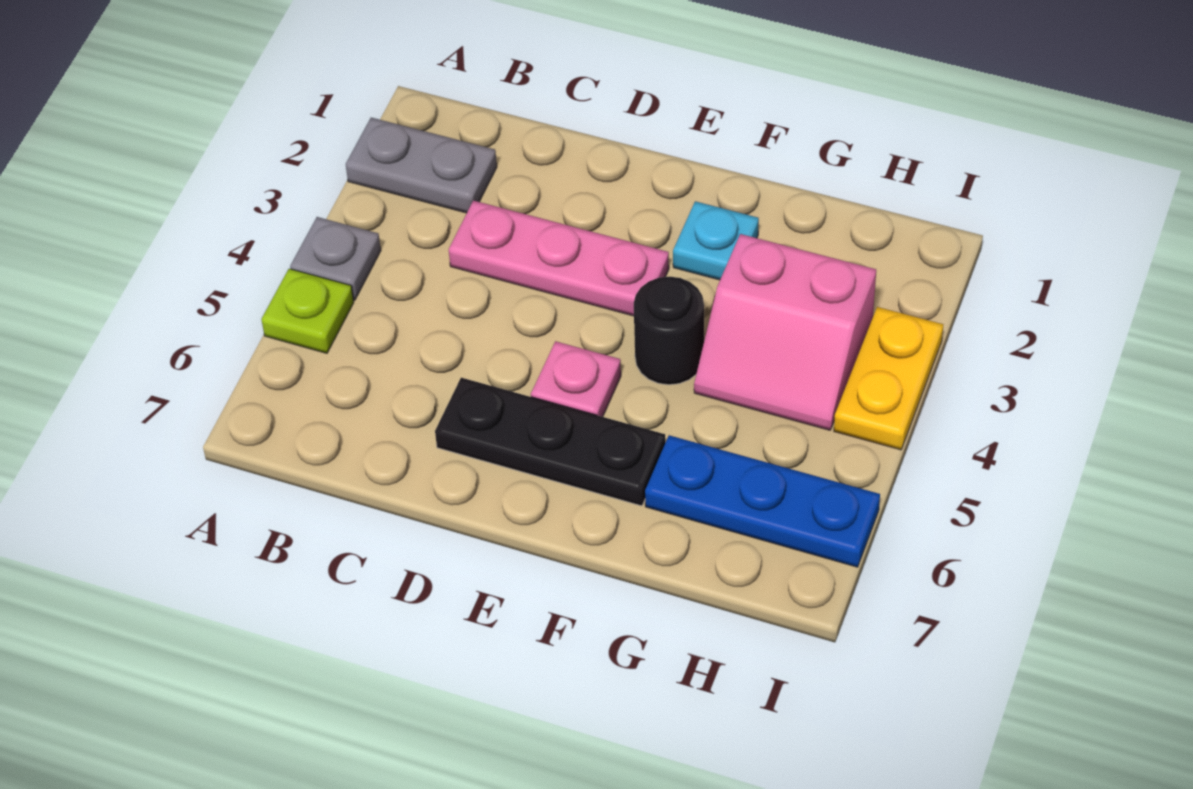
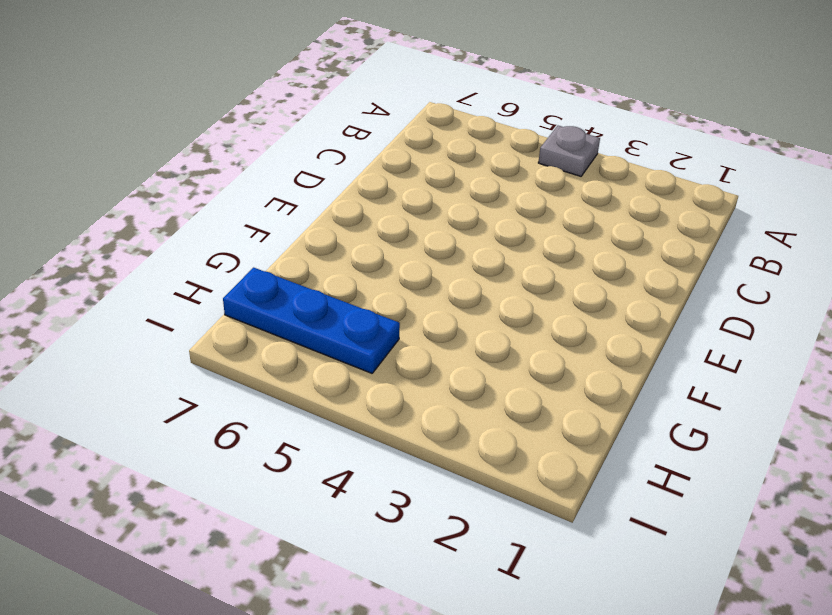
blue plate H5:H7 level 1 -> blue plate G6:I6 level 1
none -> grey plate A2:B2 level 1
none -> lime plate A5 level 1

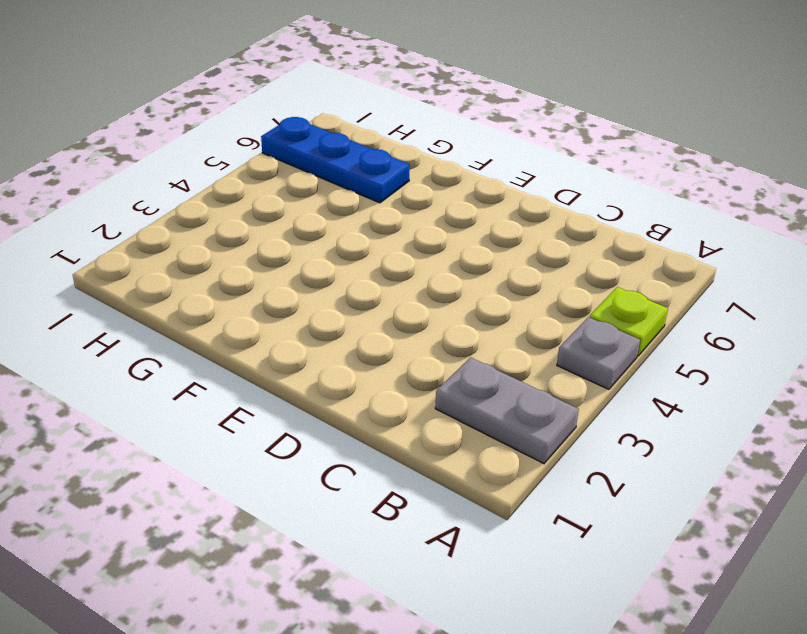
none -> pink plate C3:E3 level 1
none -> black plate D6:F6 level 1

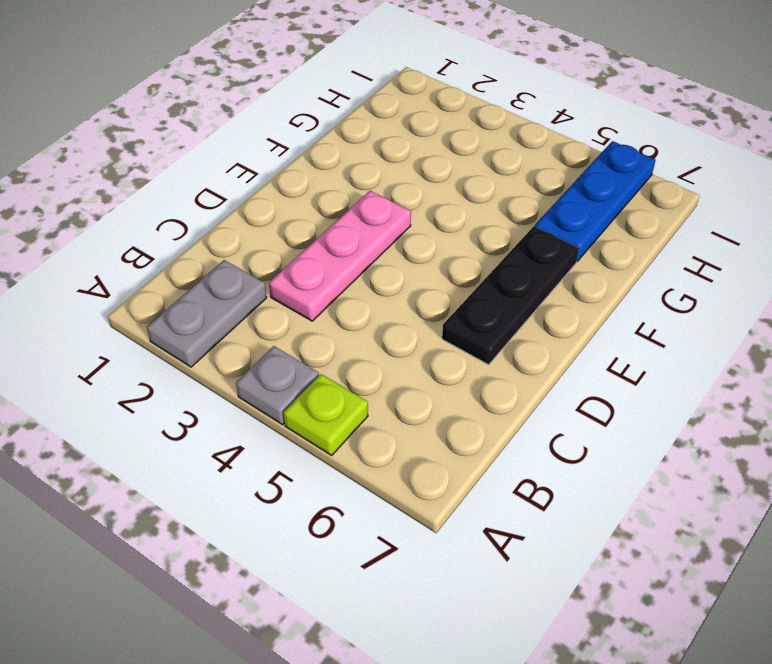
none -> pink plate E5 level 1
none -> cyan plate F2 level 1

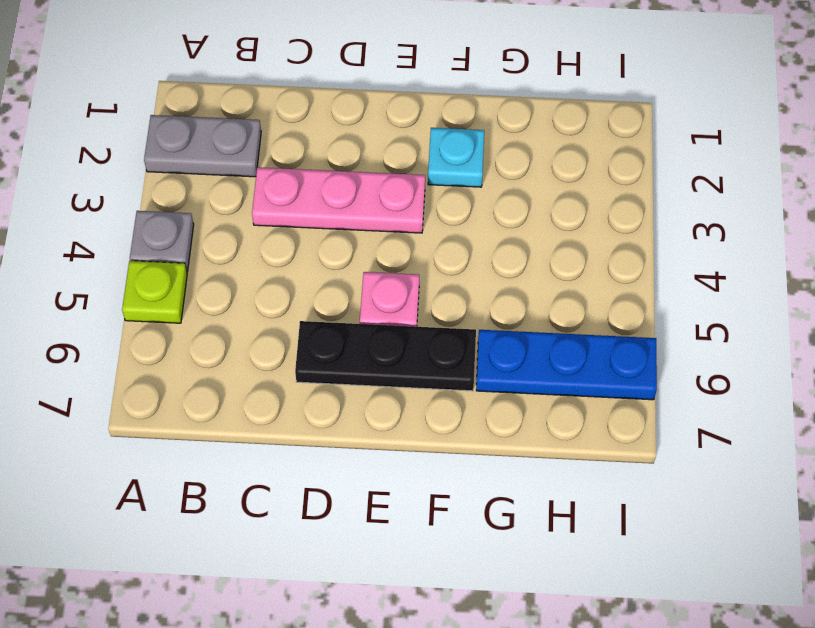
none -> black round brick F4 level 1
none -> pink slope G3:H4 level 1 top 3

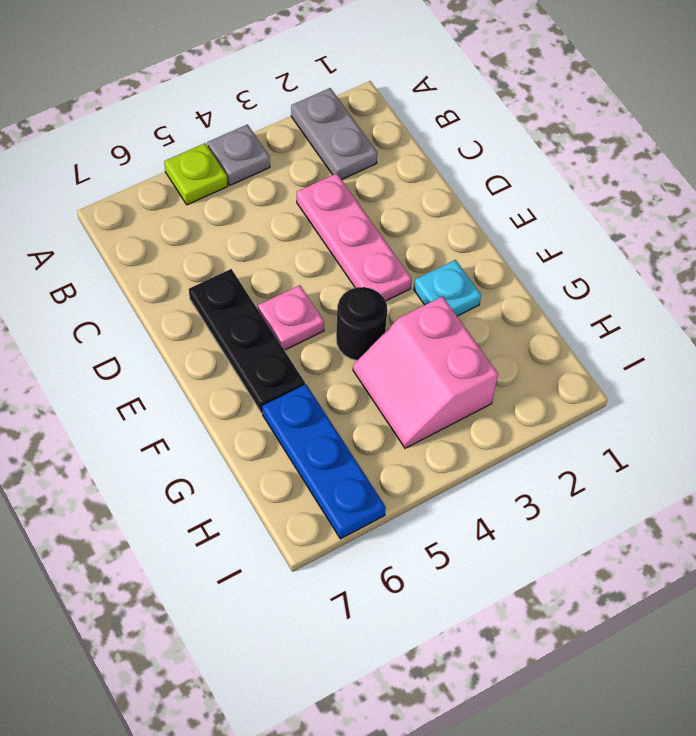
none -> yellow plate I3:I4 level 1

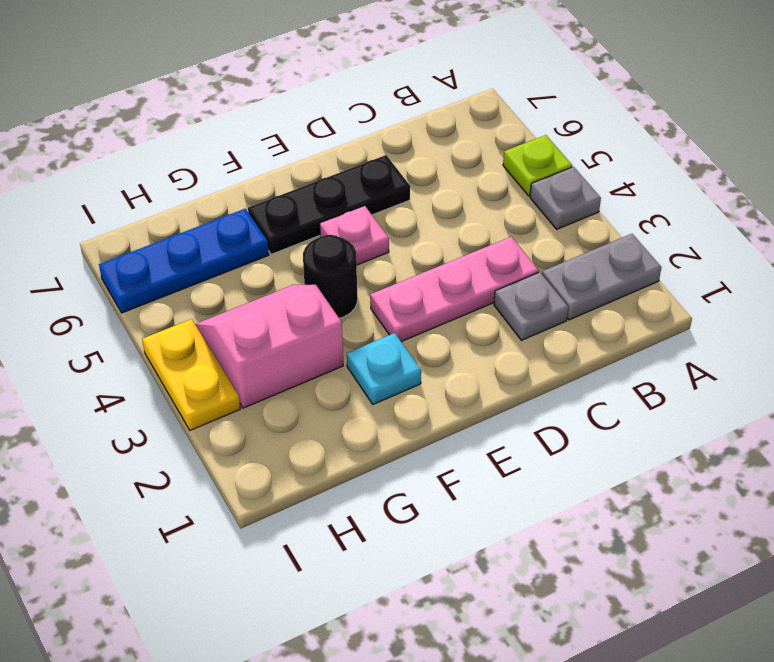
grey plate C2 level 1 -> none

